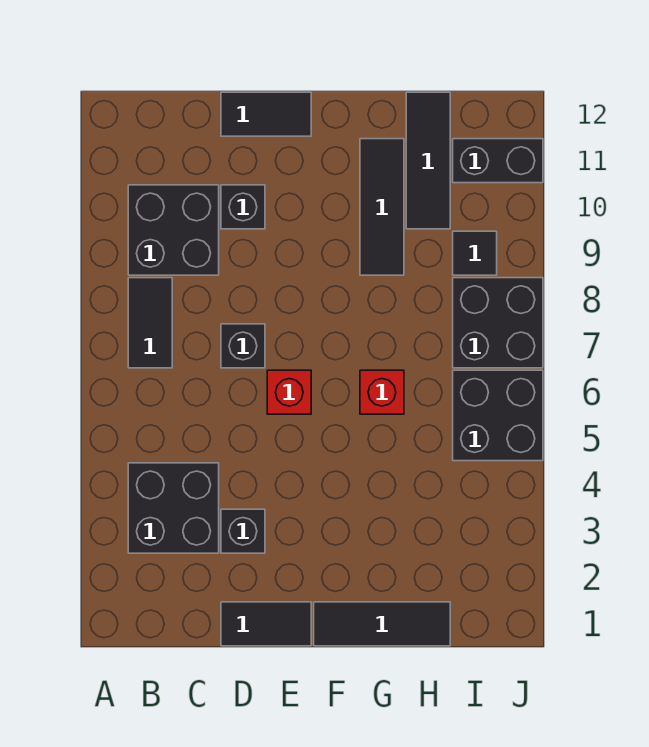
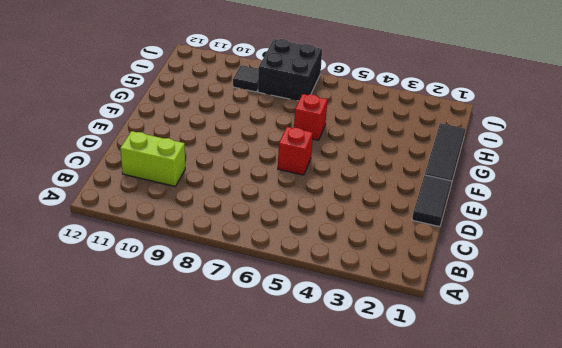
lime brick C10:C11 level 1 -> black brick B9:C10 level 1
none -> black brick B3:C4 level 1
none -> black tile B7:B8 level 1
none -> black brick D3 level 1

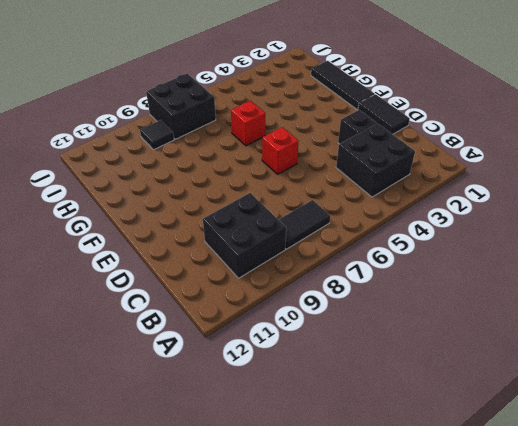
none -> black brick D7 level 1
none -> black brick D10 level 1
none -> black tile D12:E12 level 1

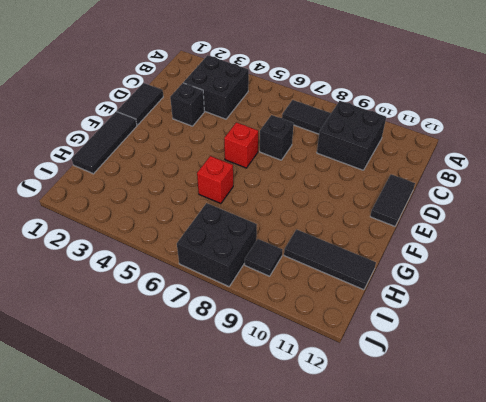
none -> black brick D10 level 1
none -> black tile G9:G11 level 1
none -> black brick I5:J6 level 1

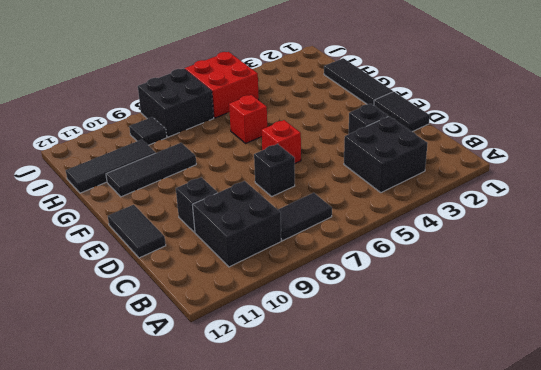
red brick I5:J6 level 1 -> black brick I5:J6 level 1
none -> black brick I11:J11 level 1

